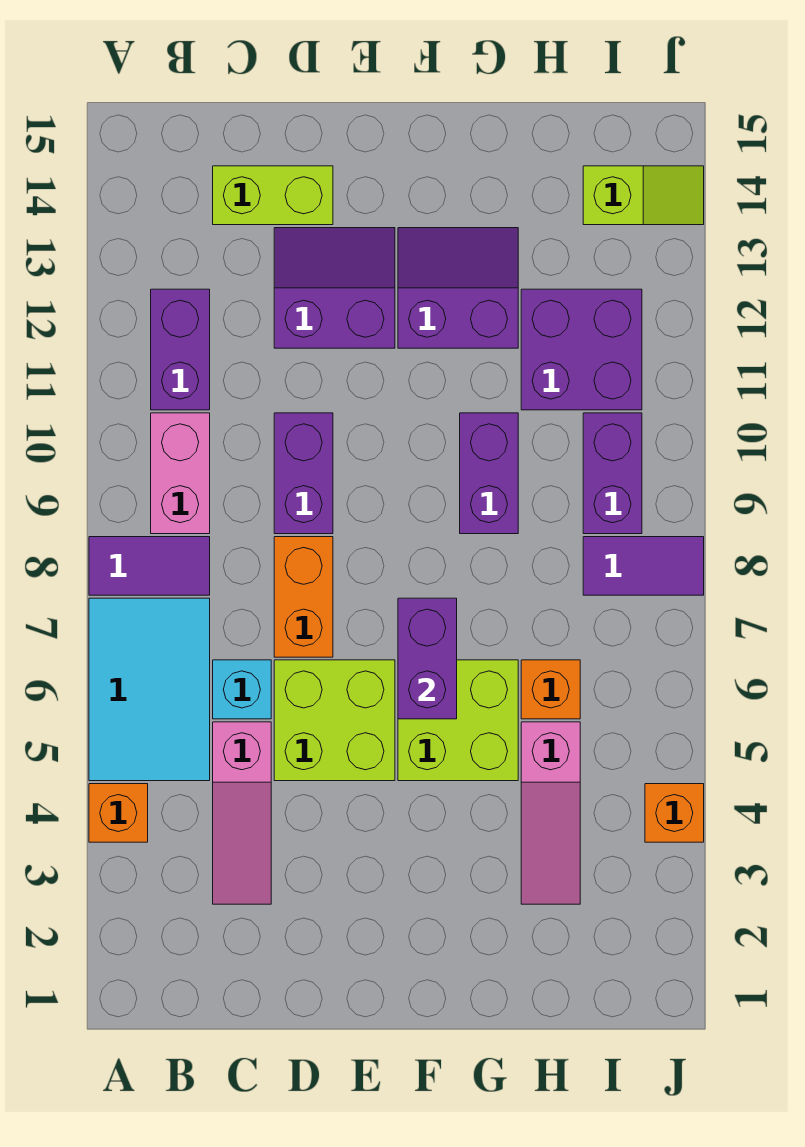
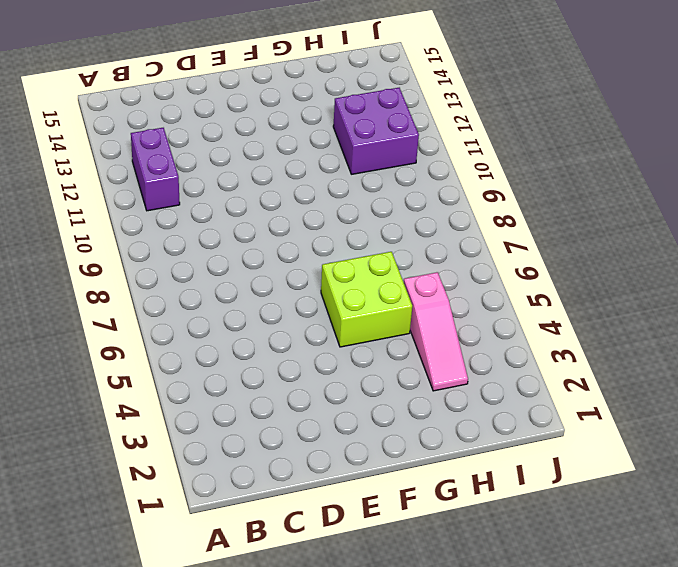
none -> orange brick A4 level 1
none -> cyan tile A5:B7 level 1
none -> purple tile A8:B8 level 1

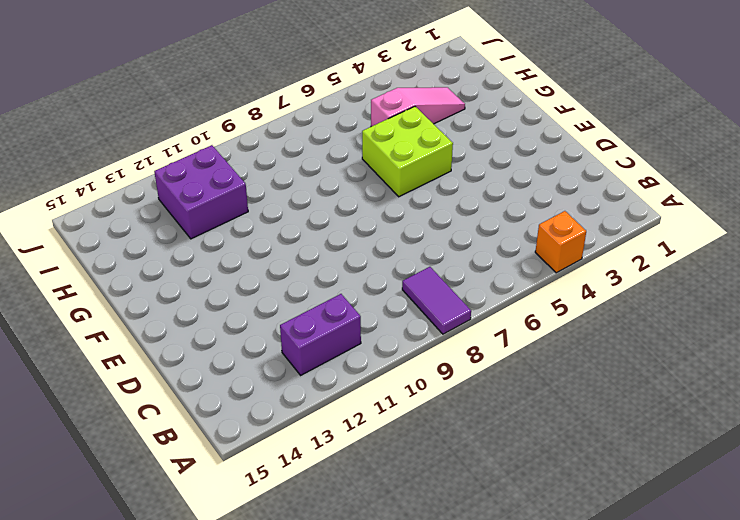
none -> cyan tile A5:B7 level 1
none -> pink brick B9:B10 level 1
none -> pink slope C3:C5 level 1 top 5

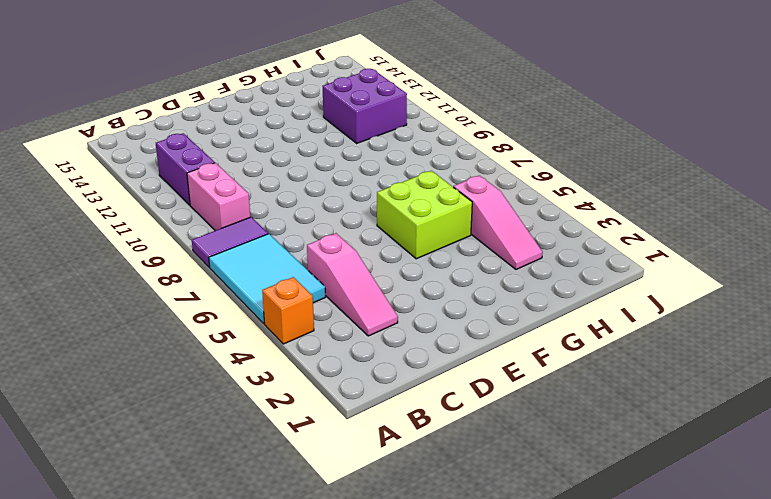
none -> cyan brick C6 level 1
none -> lime brick C14:D14 level 1
none -> lime brick D5:E6 level 1

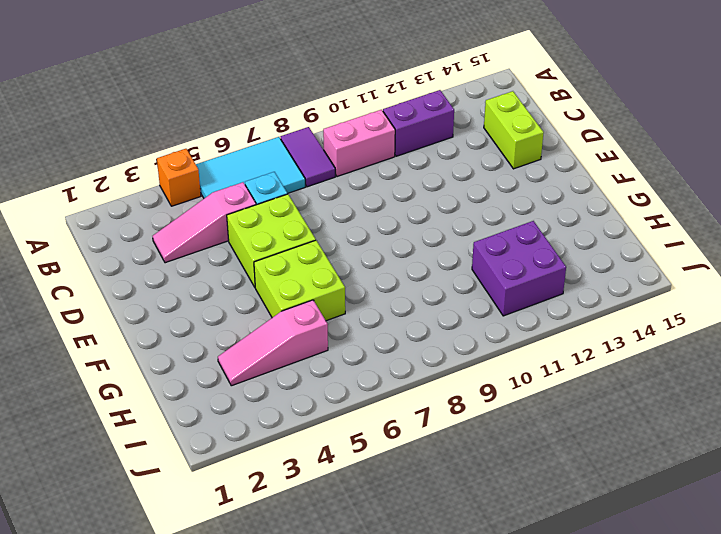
none -> orange brick D7:D8 level 1
none -> purple brick D9:D10 level 1
none -> purple slope D12:E13 level 1 top 12

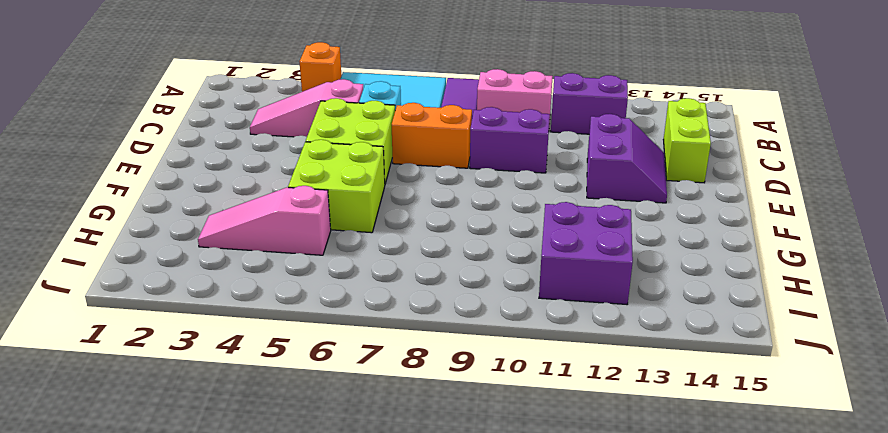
none -> purple slope F12:G13 level 1 top 12
none -> purple brick G9:G10 level 1
none -> orange brick H6 level 1

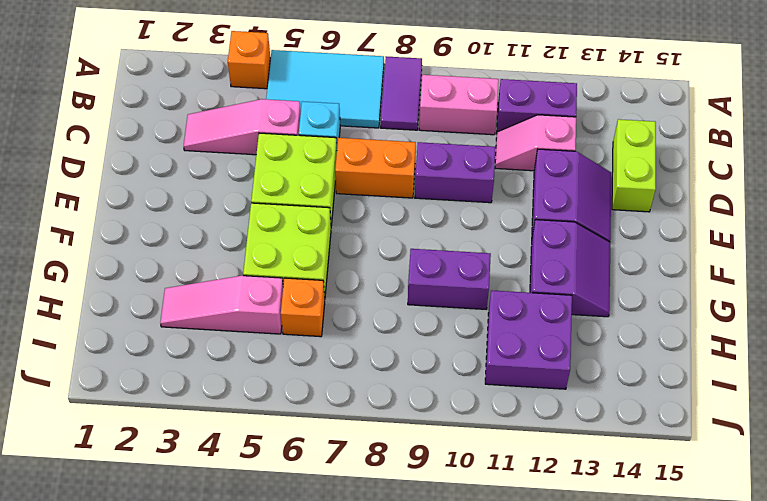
pink slope C11:C12 level 1 top 12 -> none
none -> purple tile I8:J8 level 1
none -> purple brick I9:I10 level 1
none -> lime slope I14:J14 level 1 top I

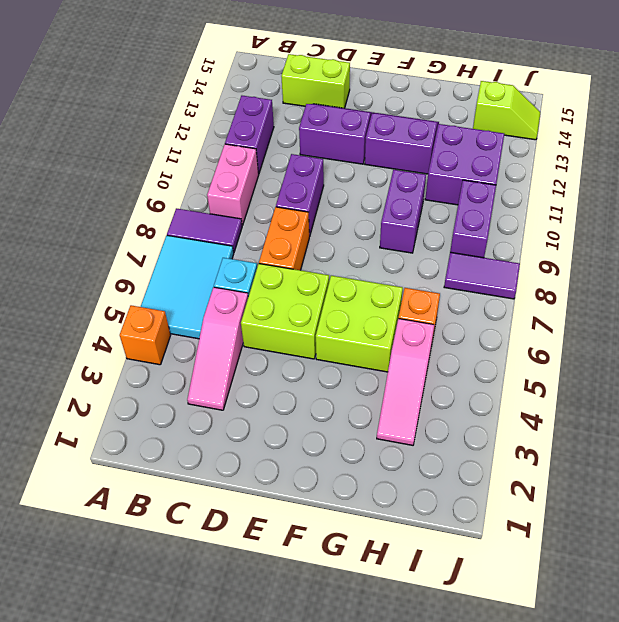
none -> orange brick J4 level 1
none -> purple brick F6:F7 level 2

